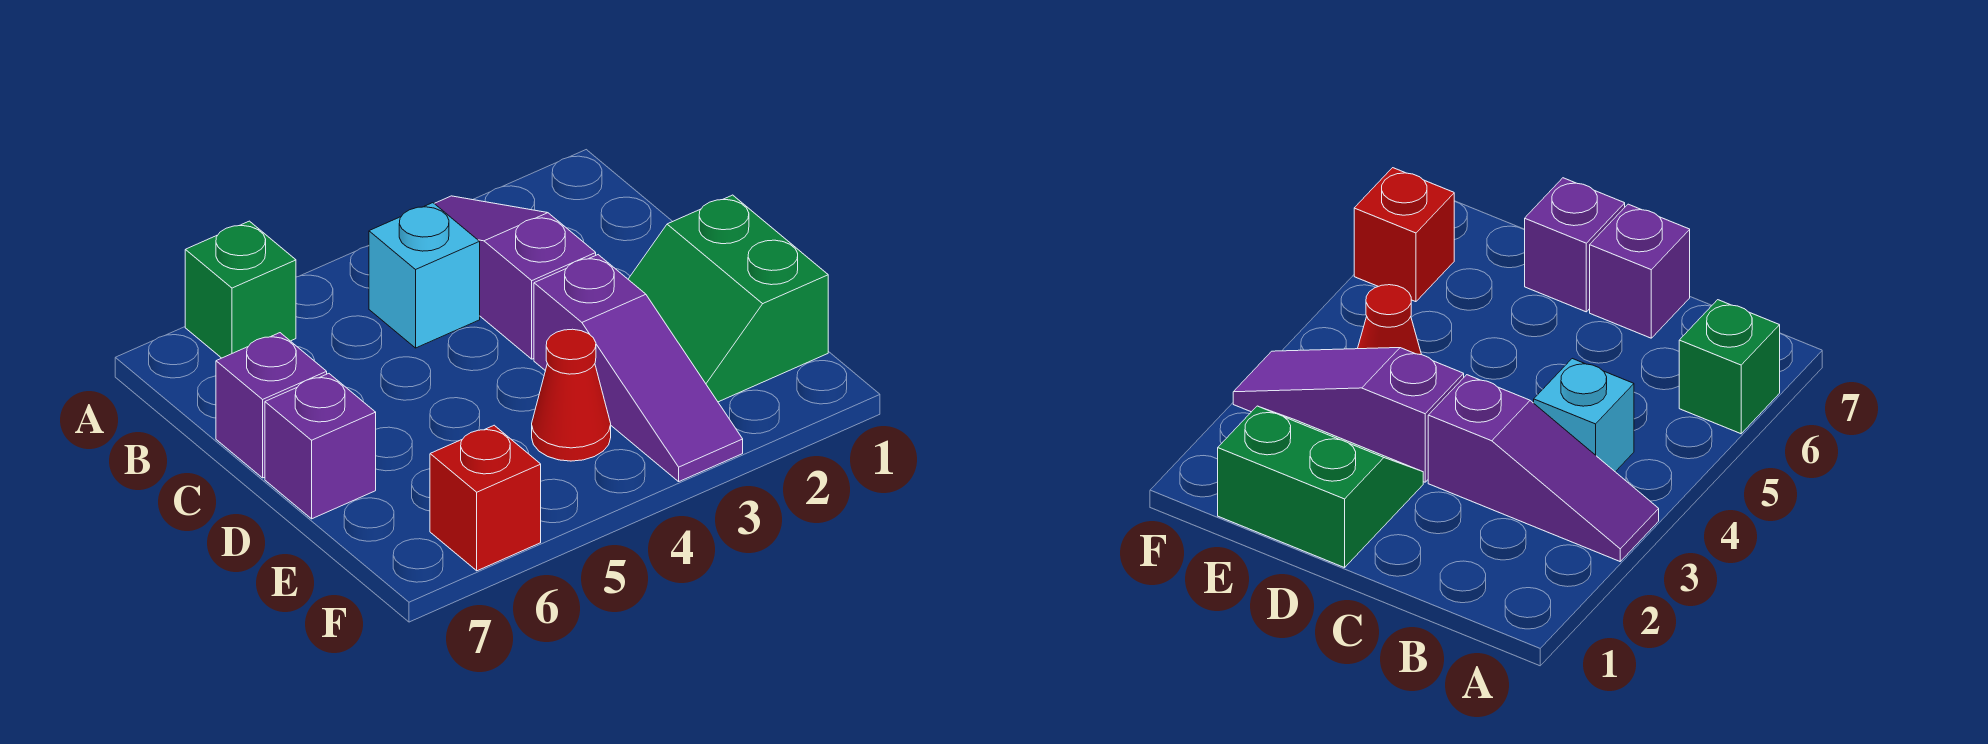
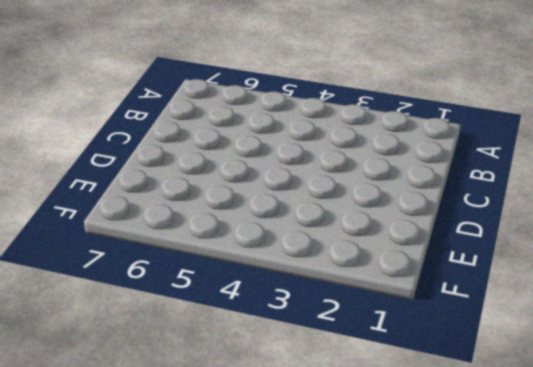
none -> purple slope A3:C3 level 1 top C
none -> green brick A6 level 1

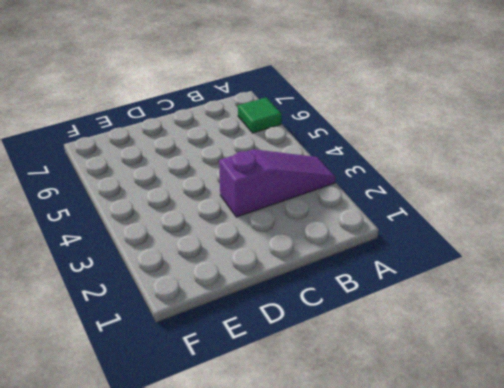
green tile A6 level 1 -> green brick A6 level 1
none -> cyan brick B4 level 1
none -> purple brick C7 level 1

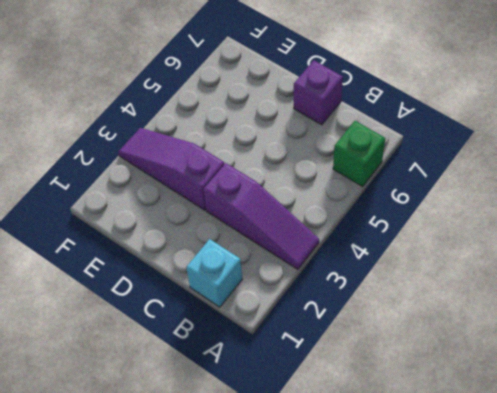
cyan brick B1 level 1 -> cyan brick B4 level 1
none -> green slope D1:E2 level 1 top 1
none -> purple brick D7 level 1

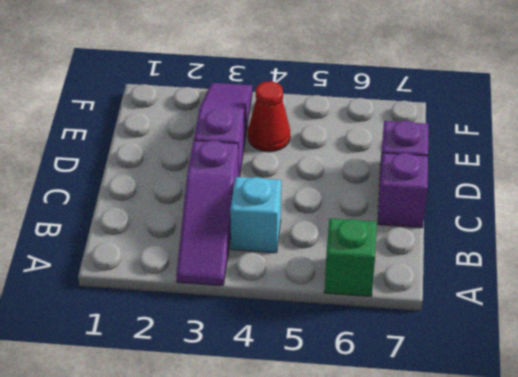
none -> green slope D1:E2 level 1 top 1
none -> red brick F6 level 1

